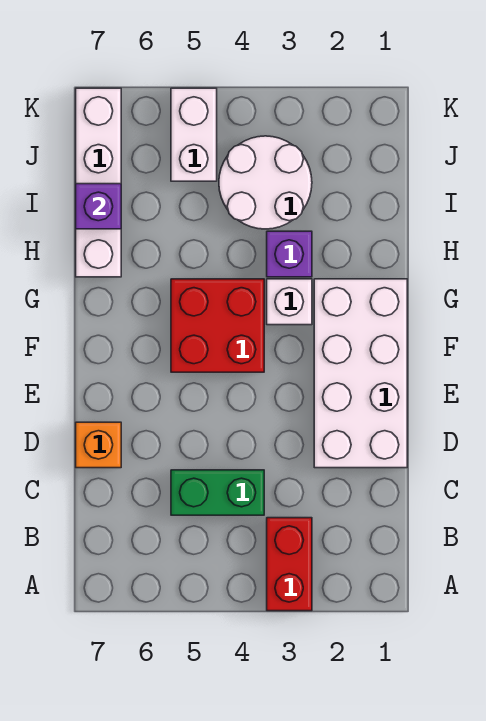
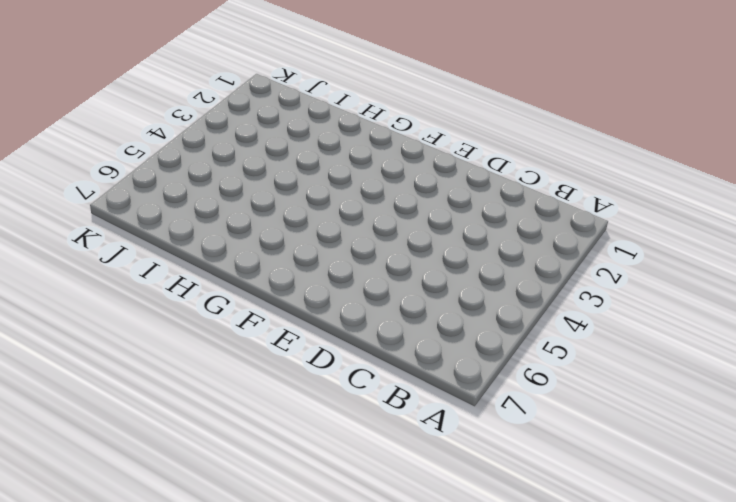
none -> red brick A3:B3 level 1
none -> green brick C4:C5 level 1

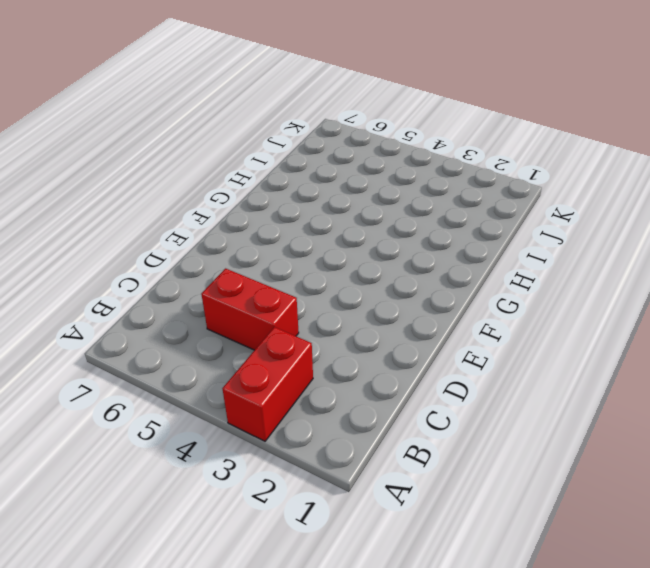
red brick C4:C5 level 1 -> green brick C4:C5 level 1
none -> white brick D1:G2 level 1
none -> orange brick D7 level 1

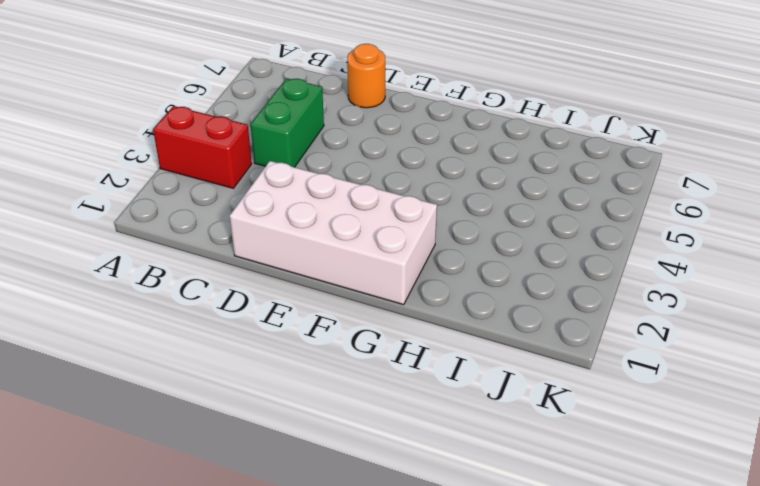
orange round brick D7 level 1 -> orange brick D7 level 1
none -> red brick F4:G5 level 1
none -> white brick G3 level 1

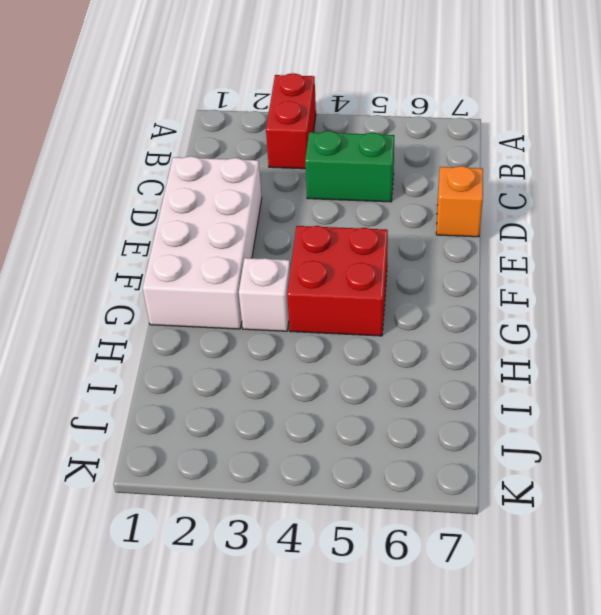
none -> purple brick H3 level 1
none -> white brick H7:K7 level 1

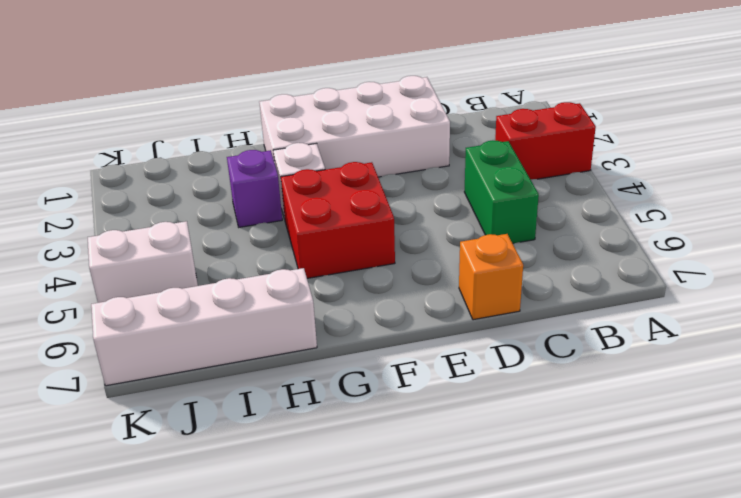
none -> white round brick I3:J4 level 1
none -> purple brick I7 level 2

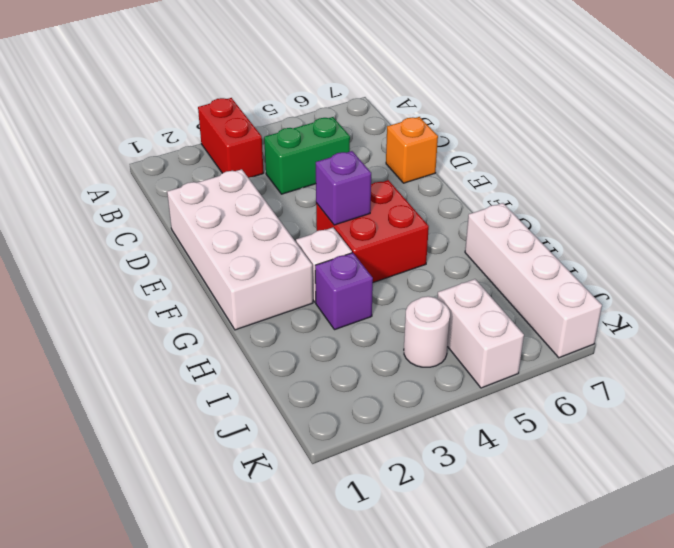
purple brick F4 level 2 -> purple brick I7 level 2
white round brick J4 level 1 -> white round brick I3:J4 level 1

